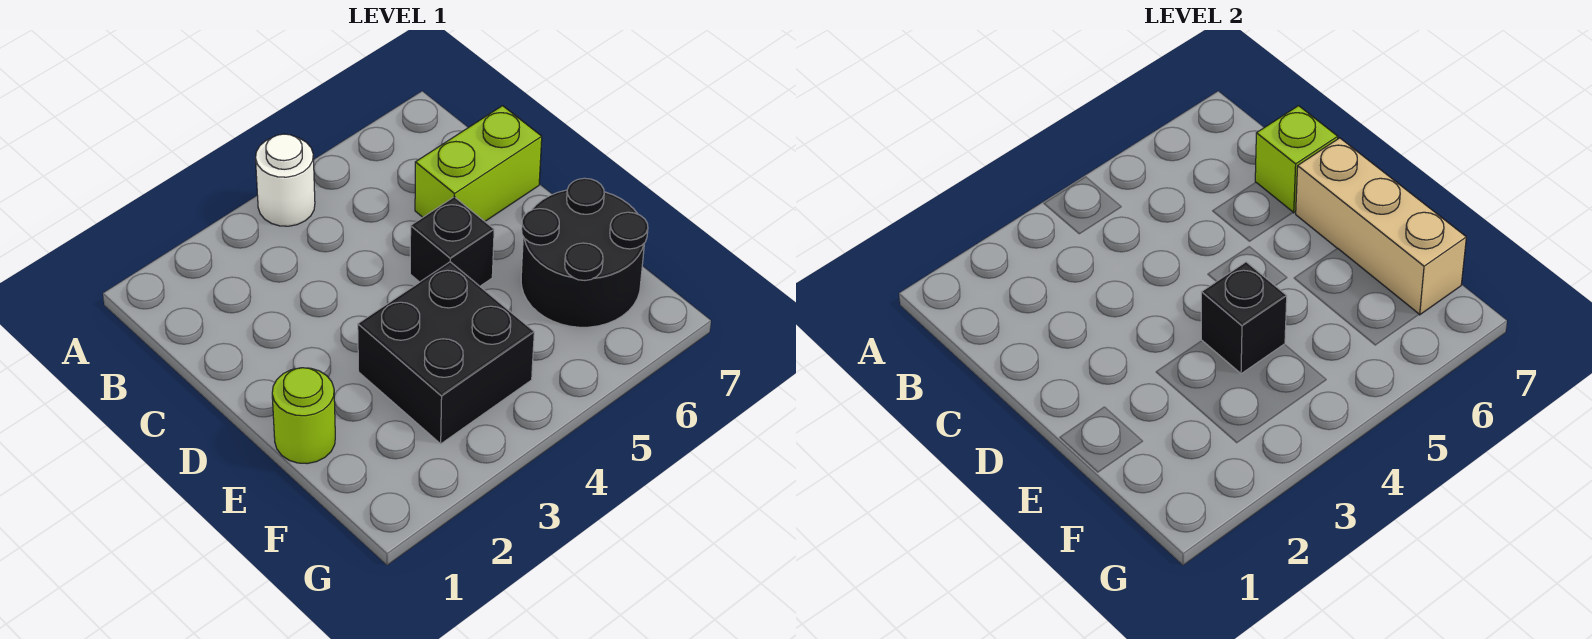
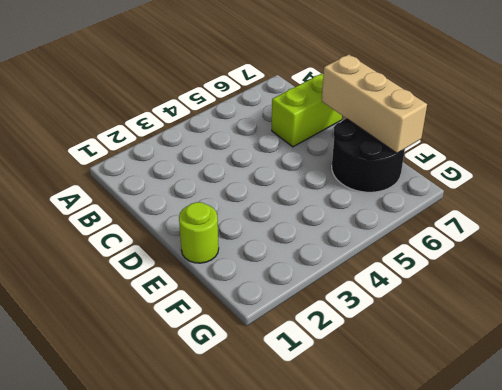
none -> white round brick A4 level 1
none -> black brick D5 level 1

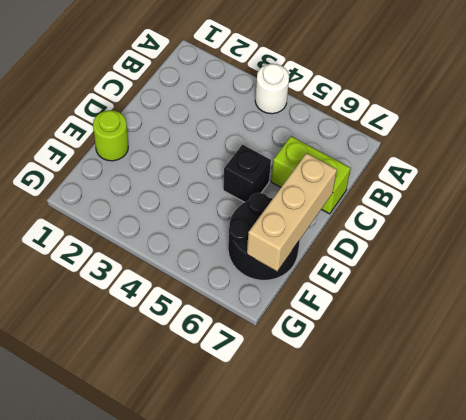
none -> black brick E3:F4 level 1
none -> lime brick C7 level 2

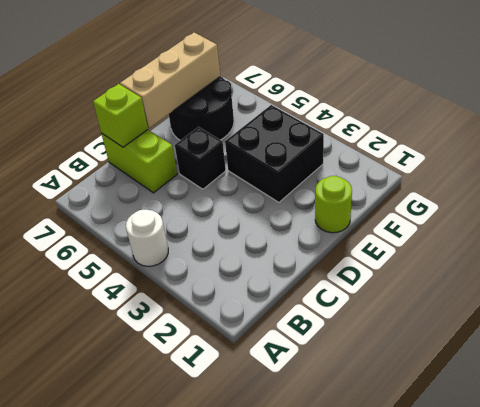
none -> black brick E4 level 2

